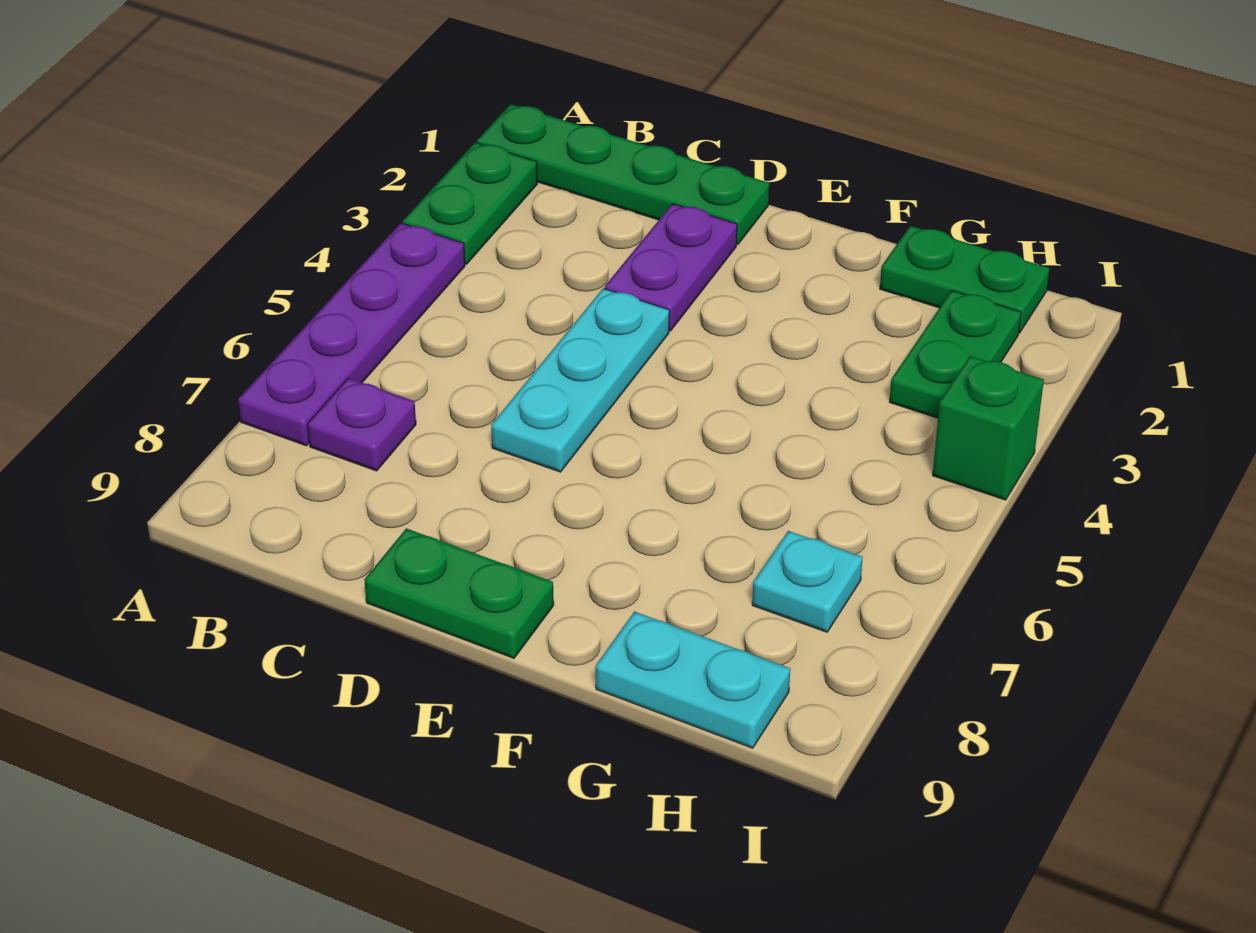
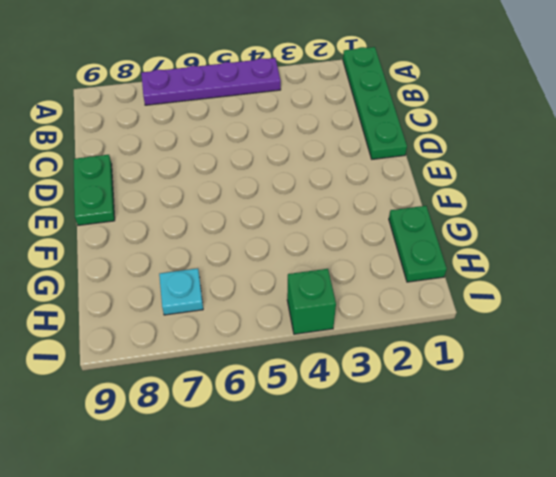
none -> green plate A2:A3 level 1
none -> purple plate B7 level 1
none -> purple plate D2:D3 level 1

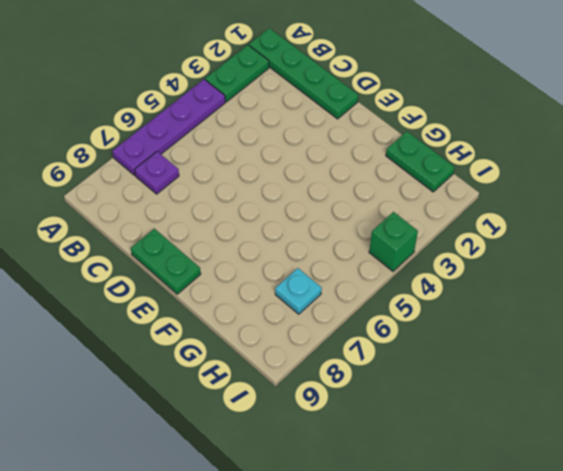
none -> purple plate D2:D3 level 1
none -> cyan plate D4:D6 level 1
none -> cyan plate G9:H9 level 1

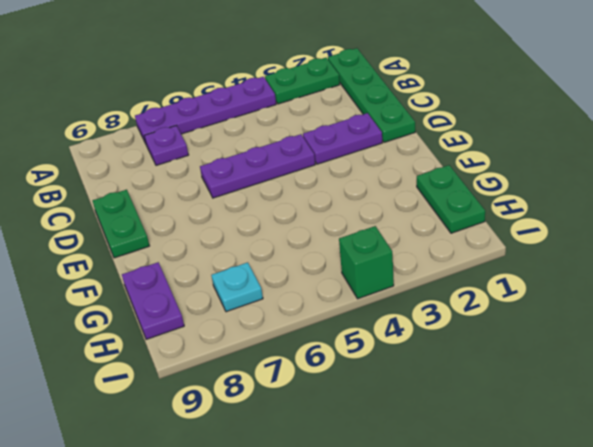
purple plate D4:D6 level 1 -> cyan plate D4:D6 level 1
purple plate G9:H9 level 1 -> cyan plate G9:H9 level 1
none -> green plate H2:H3 level 1

